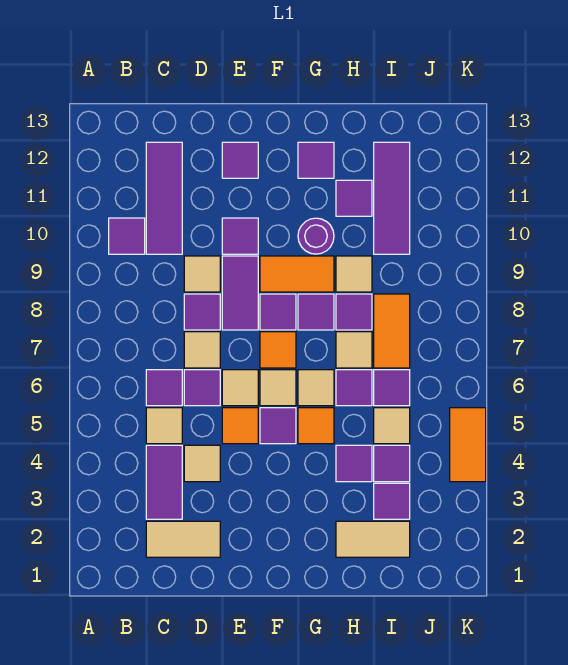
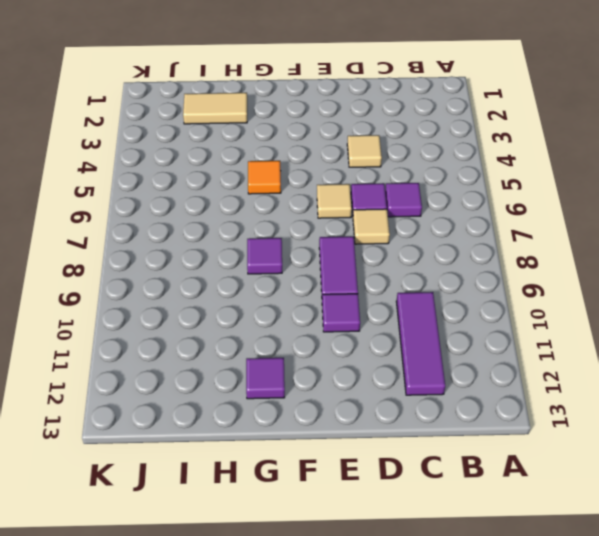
none -> purple tile B10 level 1
none -> tan tile C2:D2 level 1
none -> purple tile C3:C4 level 1
none -> tan tile C5 level 1

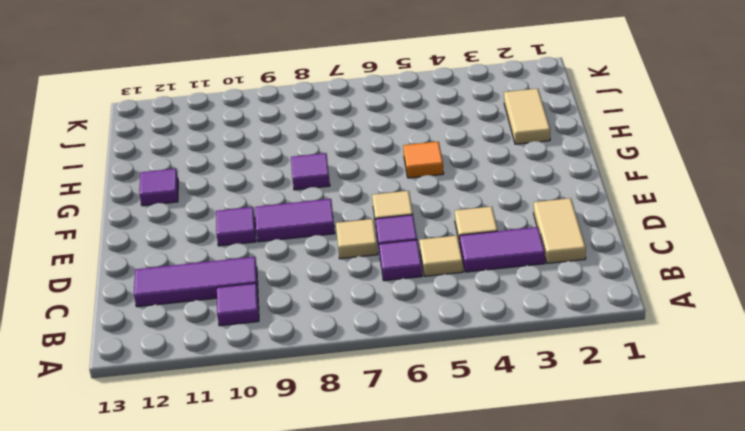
none -> purple tile D8 level 1
none -> tan tile D9 level 1
none -> orange tile E5 level 1
none -> purple tile E12 level 1

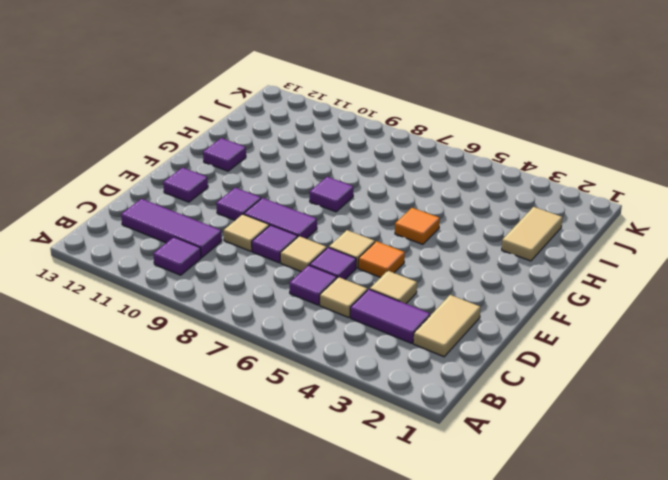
none -> purple tile F5 level 1
none -> tan tile F6 level 1
none -> orange tile F7 level 1
none -> purple tile F8 level 1

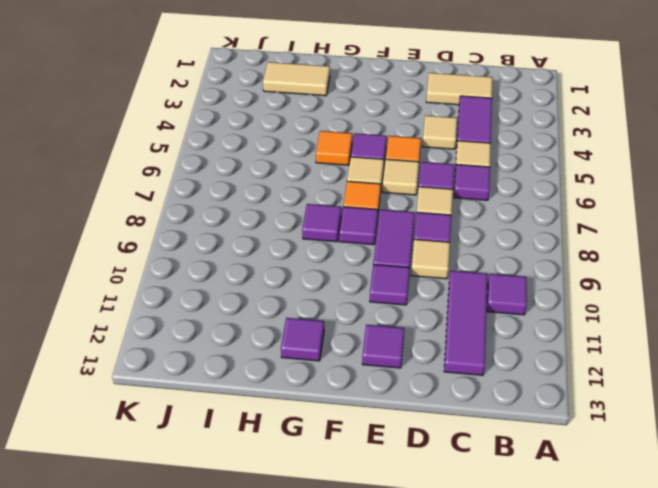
none -> orange tile F9:G9 level 1
none -> tan tile G6 level 1
none -> purple round brick G10 level 1
none -> purple tile H4 level 1

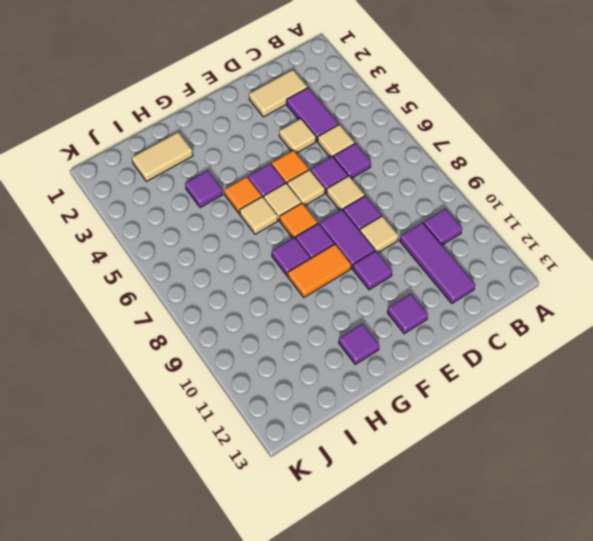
none -> purple round brick G10 level 1
none -> purple tile H6 level 1
none -> tan tile H7 level 1
none -> purple tile H8 level 1

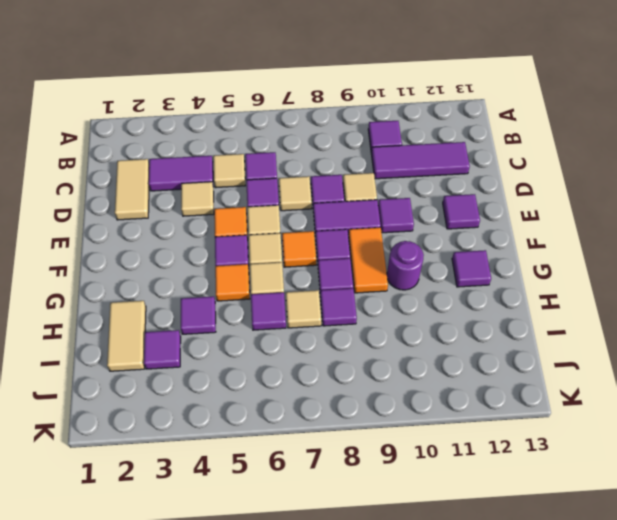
none -> tan tile H9 level 1
none -> purple tile H11 level 1
none -> purple tile I4 level 1
none -> tan tile I5 level 1

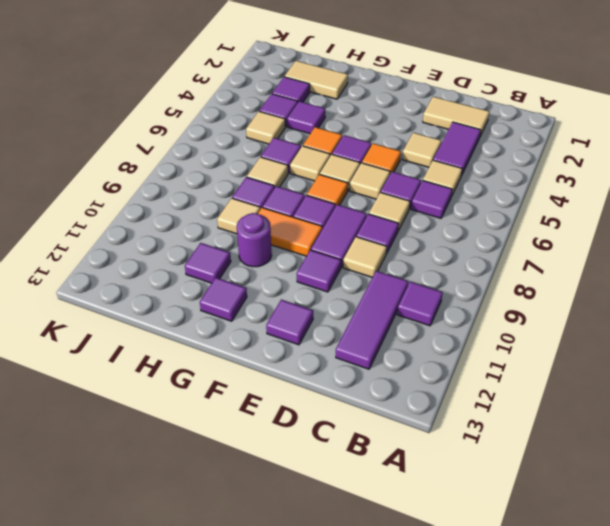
none -> purple tile I6 level 1
none -> orange tile I7:I8 level 1
none -> purple tile I10:I12 level 1
none -> orange tile K4:K5 level 1

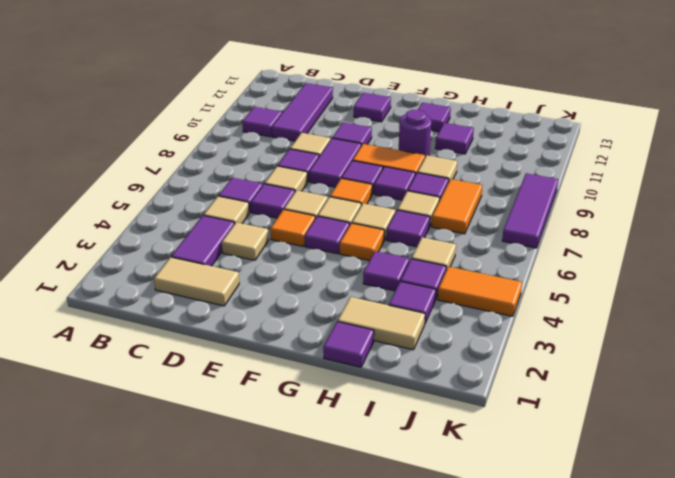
purple tile H1 level 1 -> purple tile I6 level 1
orange tile J4:K4 level 1 -> orange tile K4:K5 level 1
purple tile K7:K9 level 1 -> purple tile I10:I12 level 1

